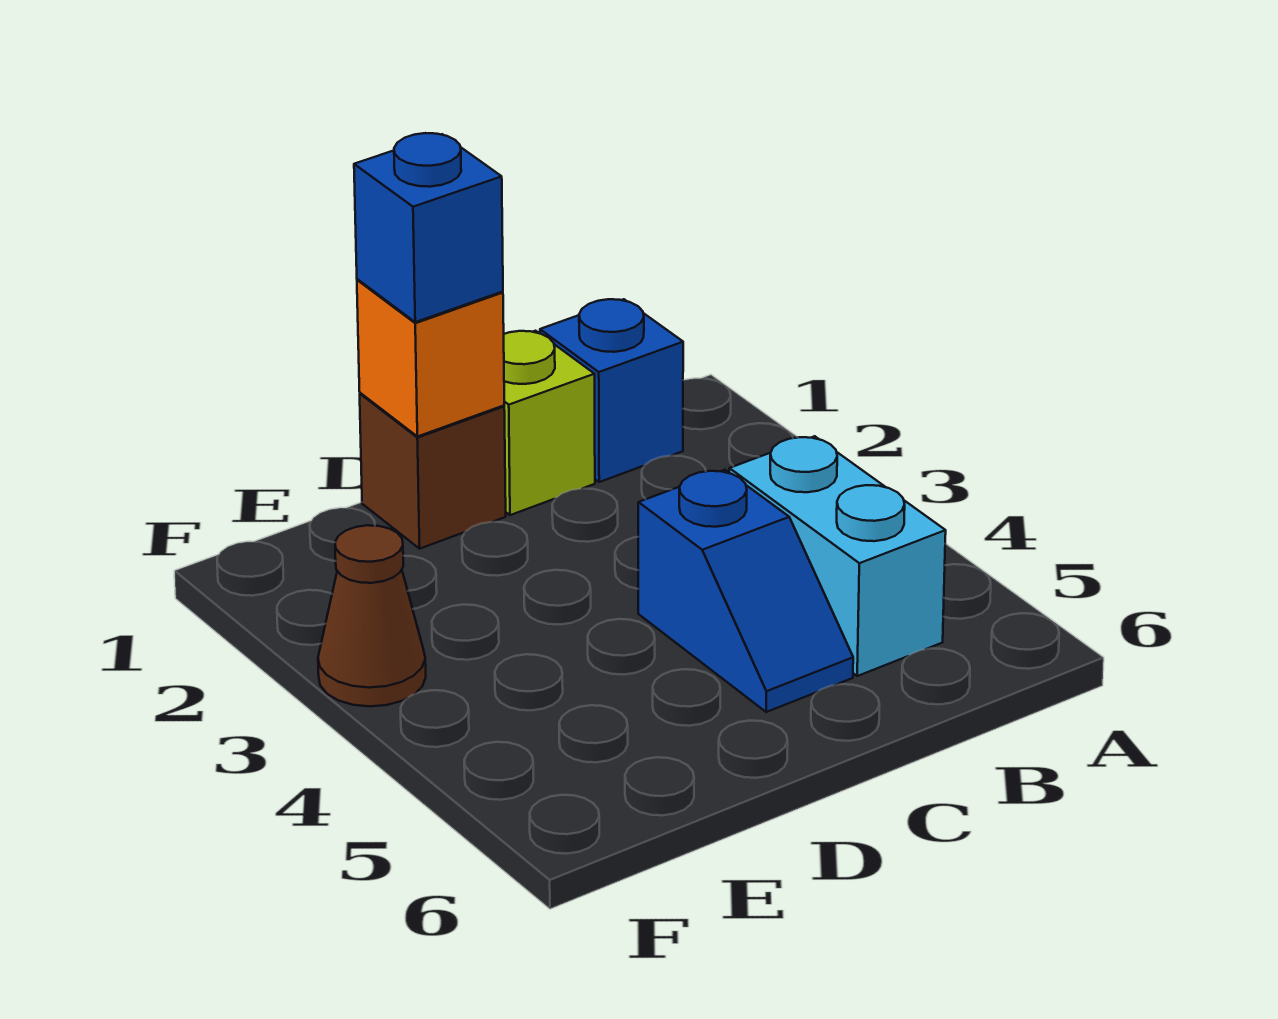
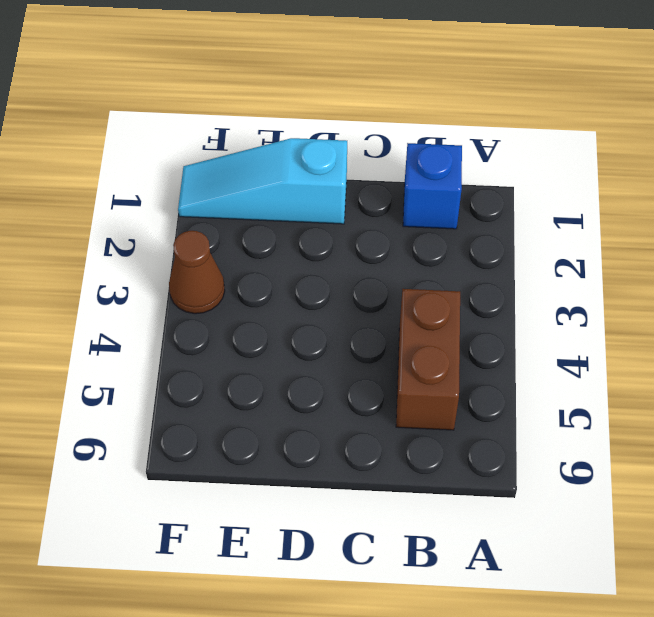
brown brick B4:B5 level 1 -> cyan brick B4:B5 level 1
cyan slope D1:F1 level 1 top D -> brown brick D1 level 1
none -> lime brick C1 level 1
none -> blue slope C4:C5 level 1 top 4

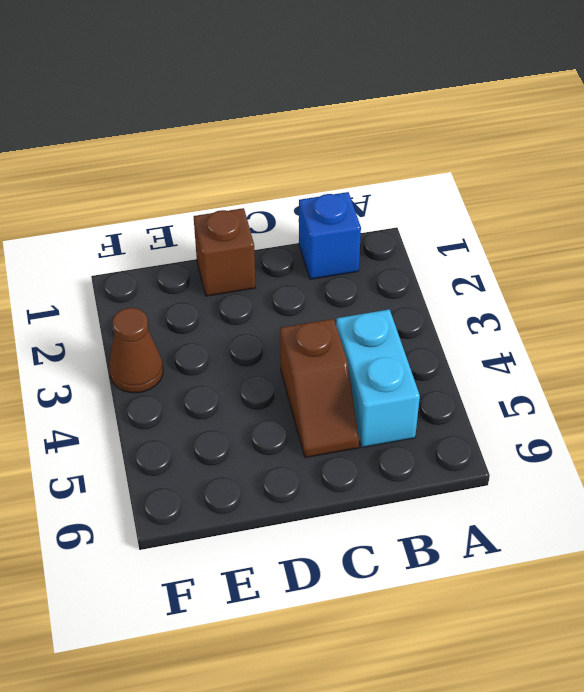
brown slope C4:C5 level 1 top 4 -> blue slope C4:C5 level 1 top 4
none -> lime brick C1 level 1
none -> orange brick D1 level 2

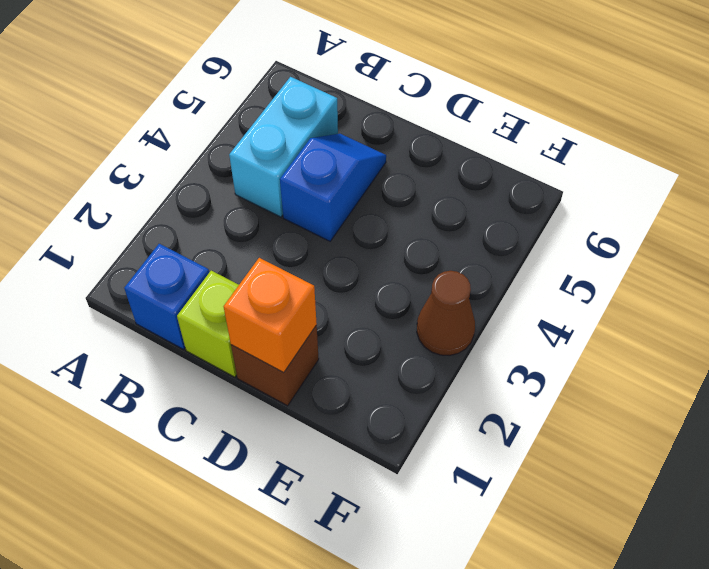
none -> blue brick D1 level 3

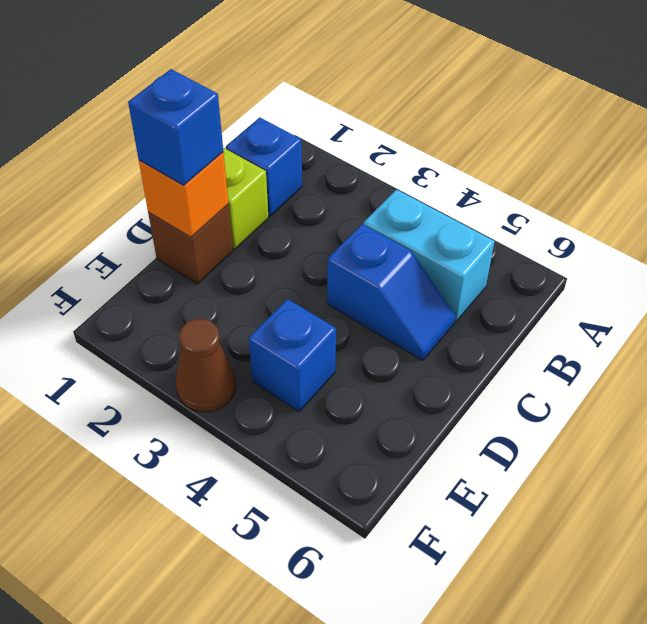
blue brick E4 level 1 -> none

